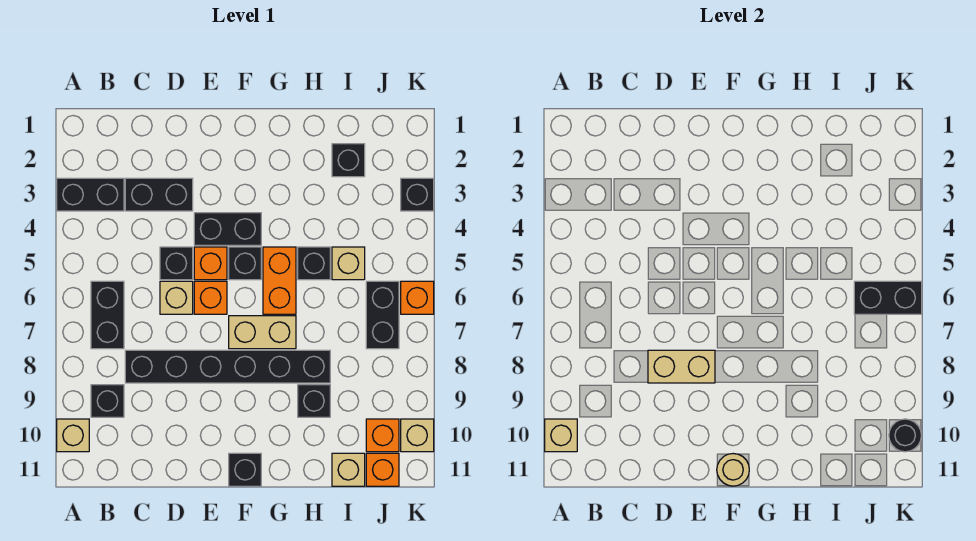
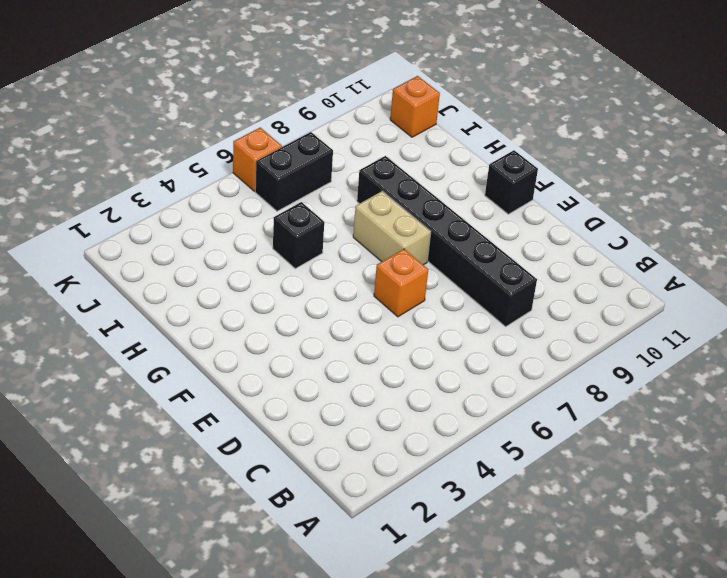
none -> black brick A3:B3 level 1
none -> tan brick A10 level 1
none -> black brick B6:B7 level 1
none -> black brick B9 level 1

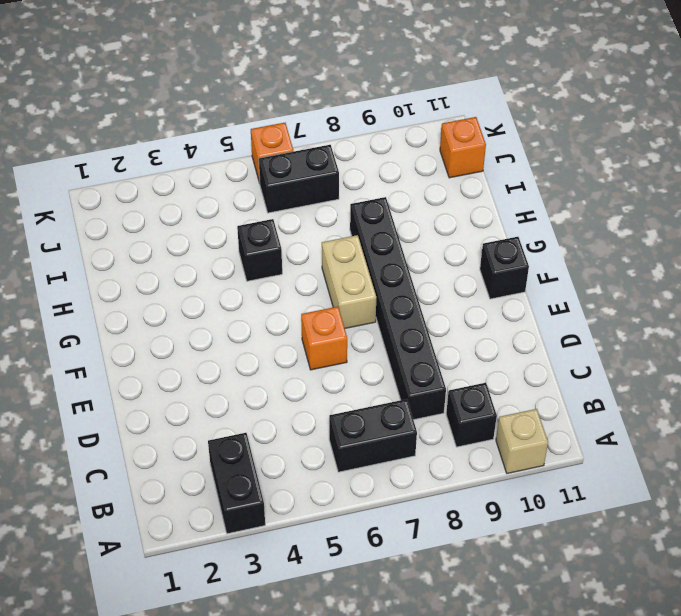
none -> black brick C3:D3 level 1
none -> black brick D5 level 1
none -> tan brick D6 level 1
none -> black brick E4:F4 level 1

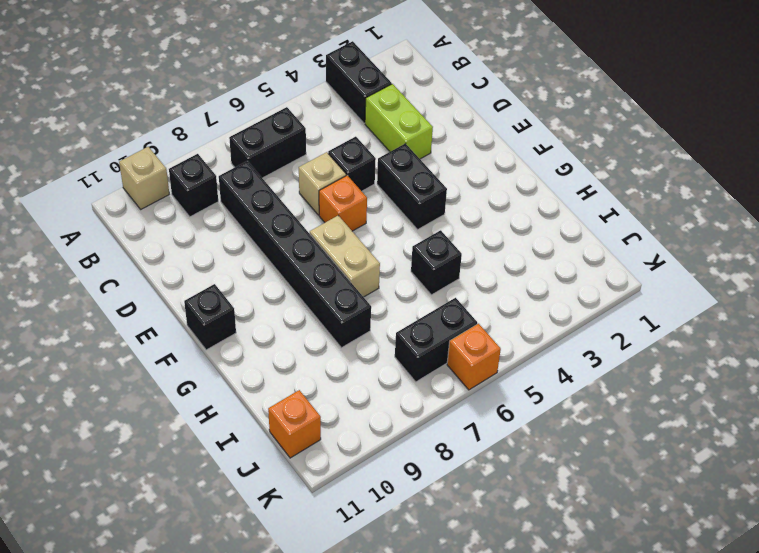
lime brick C3:D3 level 1 -> black brick C3:D3 level 1
none -> orange brick E5 level 1
none -> black brick F5 level 1
none -> orange brick G5:G6 level 1
none -> black brick H9 level 1

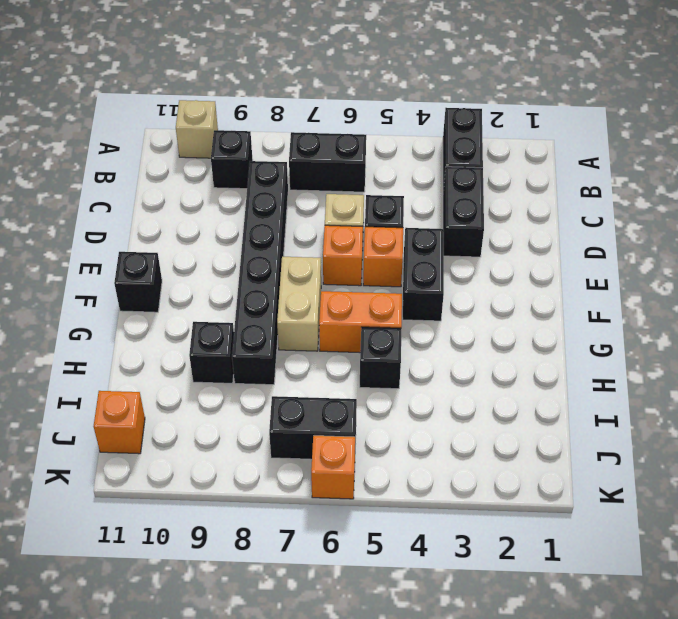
none -> black brick F5 level 1
none -> black brick I2 level 1
none -> tan brick I5 level 1
none -> tan brick I11 level 1

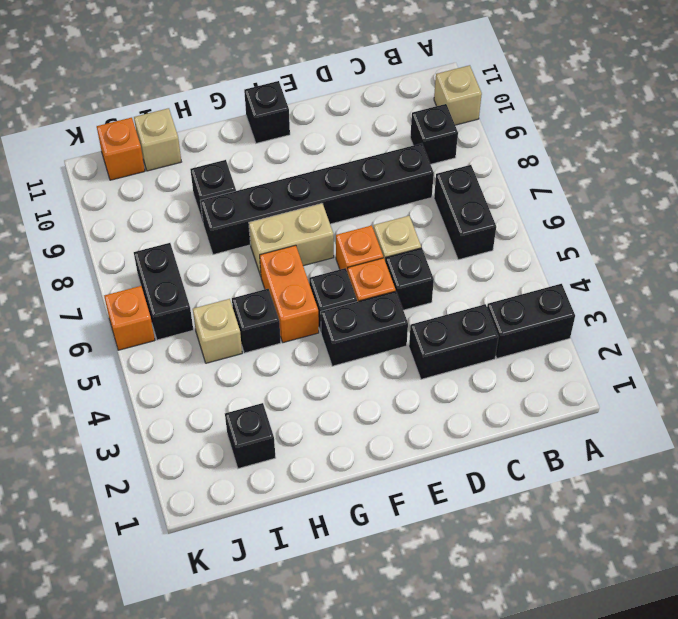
none -> orange brick J10 level 1
none -> black brick K3 level 1
none -> tan brick K10 level 1
none -> tan brick A10 level 2

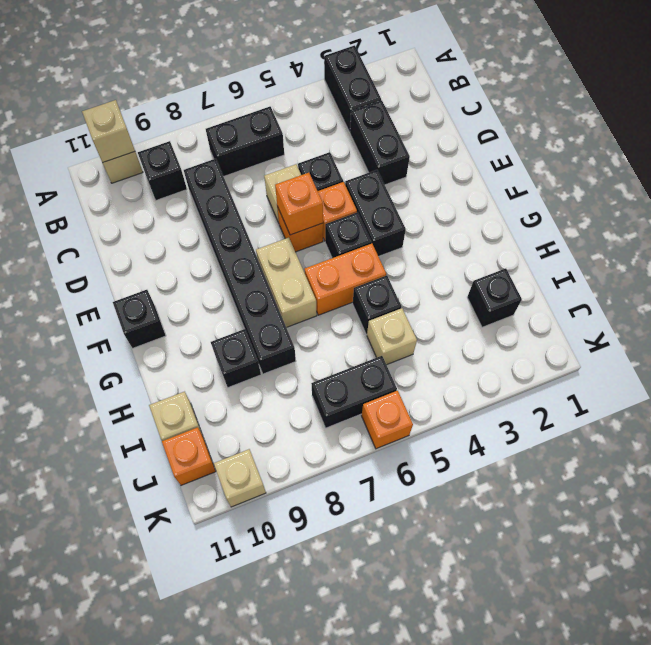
orange brick E6 level 2 -> orange brick J10 level 1
none -> black brick K3 level 1
none -> tan brick D8:E8 level 2
none -> tan round brick F11 level 2
none -> black brick J6:K6 level 2

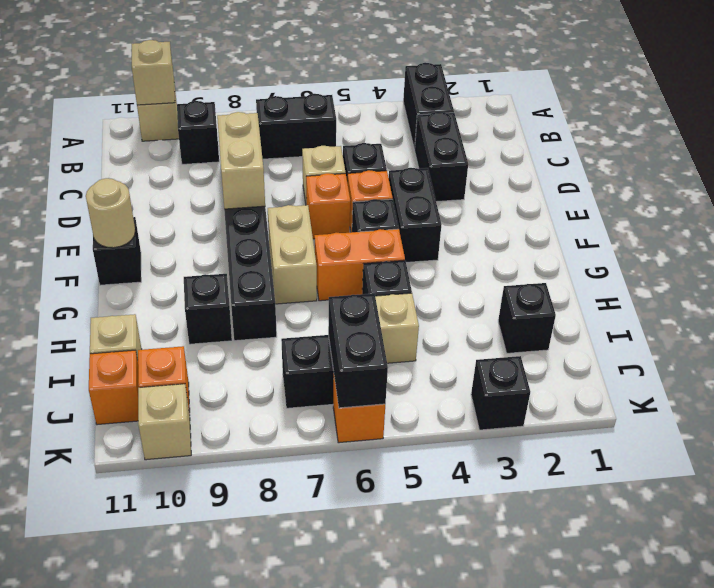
none -> black round brick K10 level 2

